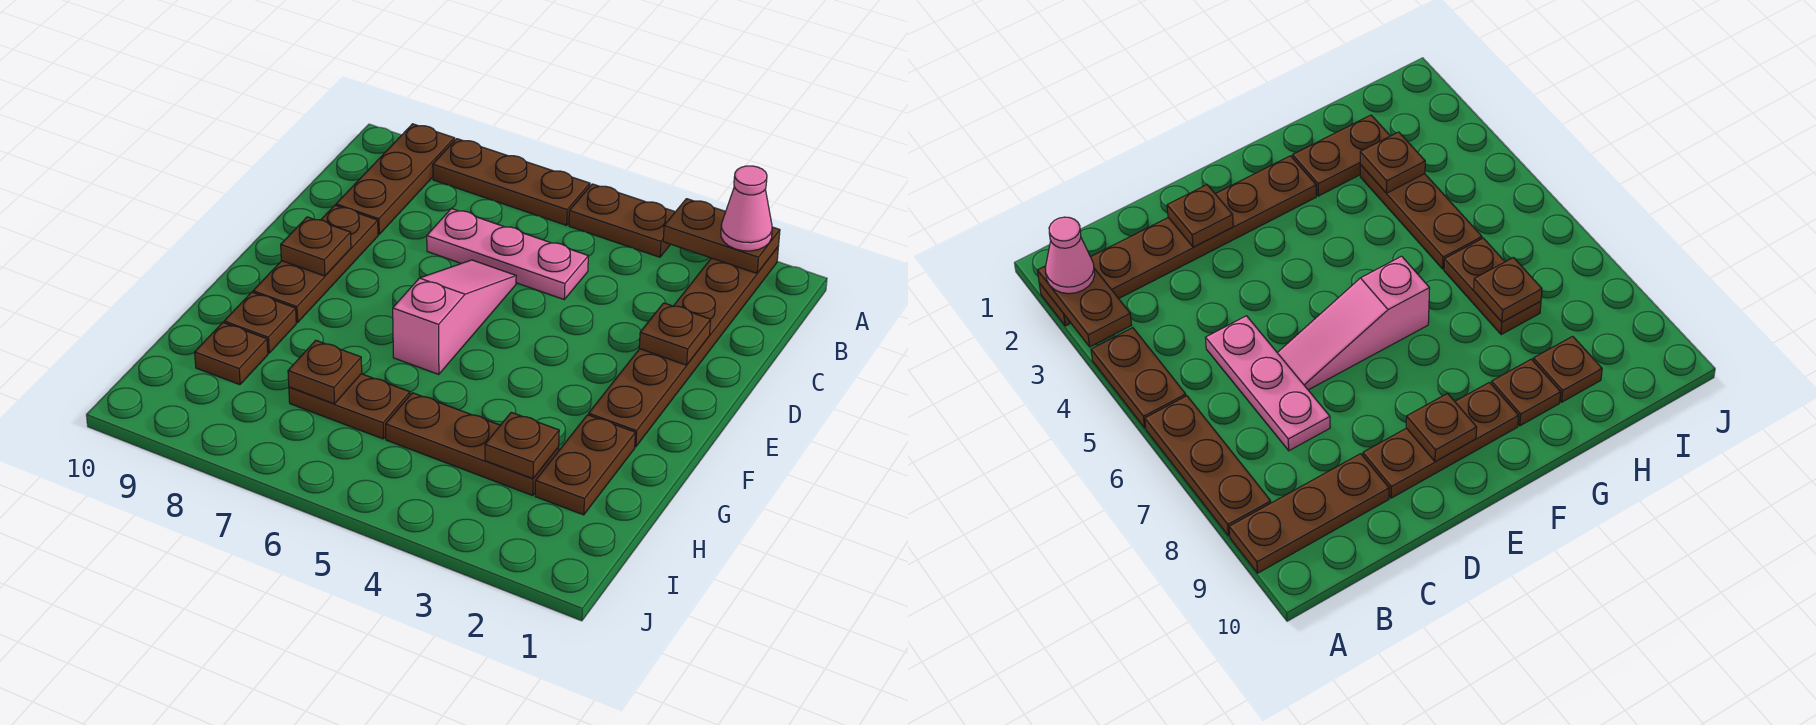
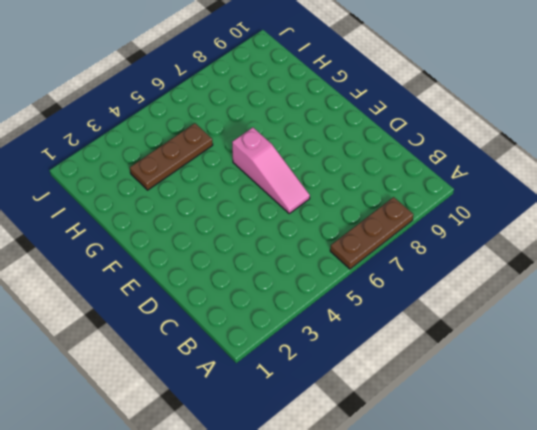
none -> brown plate A2:F2 level 1
none -> brown plate A4:A5 level 1
none -> brown plate A9:C9 level 1

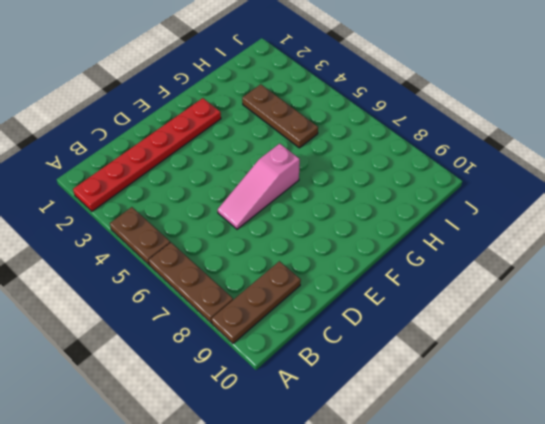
red plate A2:F2 level 1 -> brown plate A2:F2 level 1
none -> pink plate C5:C7 level 1
none -> brown plate D9:F9 level 1
none -> brown plate G2:H2 level 1

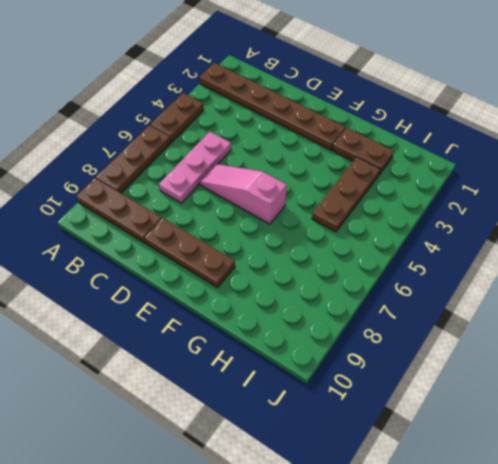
none -> brown plate G9 level 1
none -> brown plate H6:H7 level 1
none -> brown plate H9 level 1

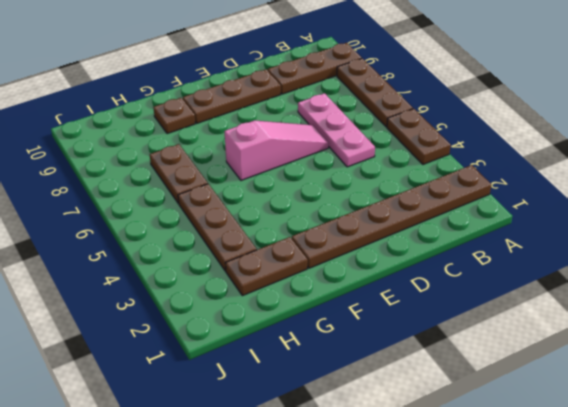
none -> brown plate H9 level 1
none -> brown plate A2:A3 level 2
none -> brown plate D2 level 2

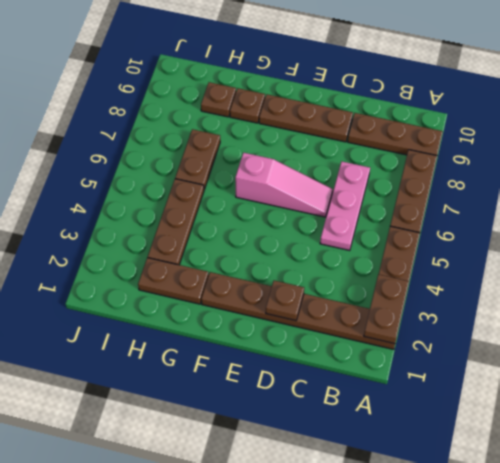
none -> brown plate E9 level 2
none -> brown plate H3 level 2
none -> brown plate H7 level 2

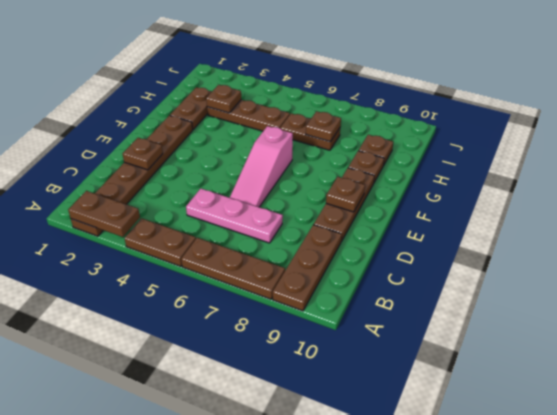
none -> pink cone A2 level 3

